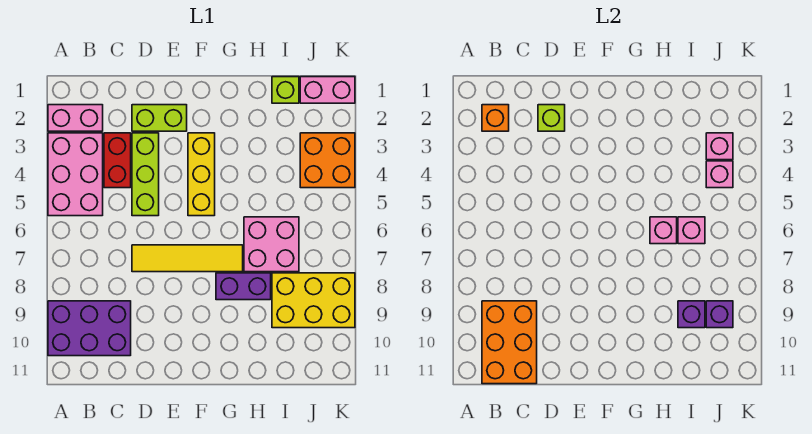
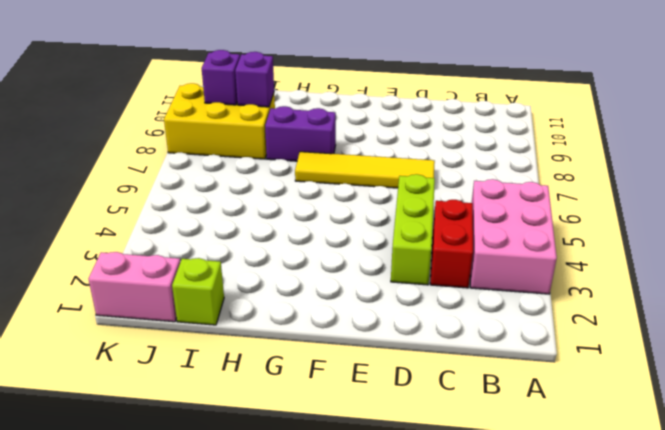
none -> pink brick A2:B2 level 1
none -> purple brick A9:C10 level 1
none -> lime brick D2:E2 level 1

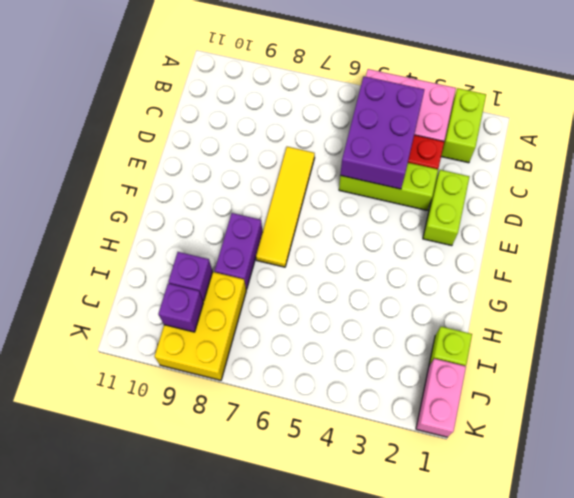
lime brick A2:B2 level 1 -> pink brick A2:B2 level 1
purple brick B4:D5 level 2 -> purple brick A9:C10 level 1
none -> yellow brick F3:F5 level 1
none -> pink brick H6:I7 level 1
none -> orange brick J3:K4 level 1

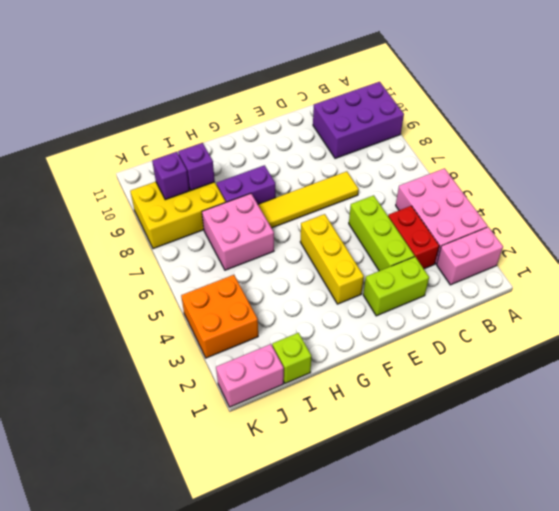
none -> orange brick B2 level 2
none -> orange brick B9:C11 level 2
none -> lime brick D2 level 2

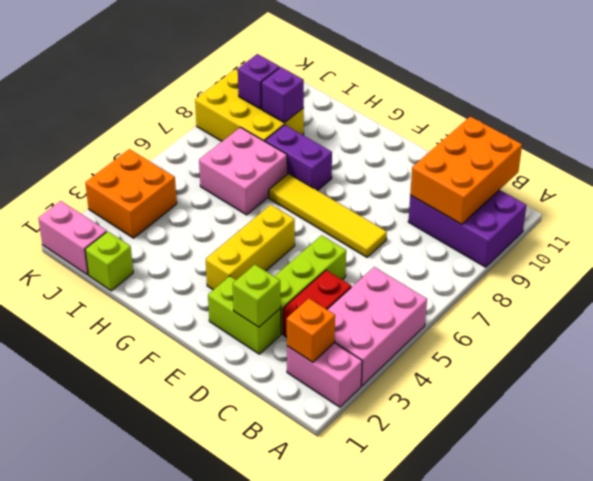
none -> pink brick H6 level 2
none -> pink brick I6 level 2
none -> pink brick J3 level 2

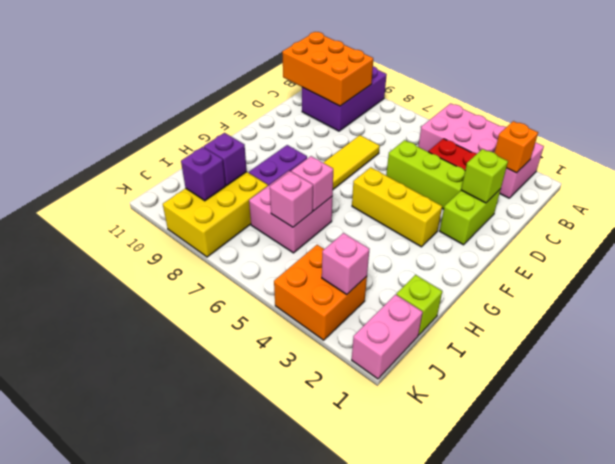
none -> pink brick J4 level 2

